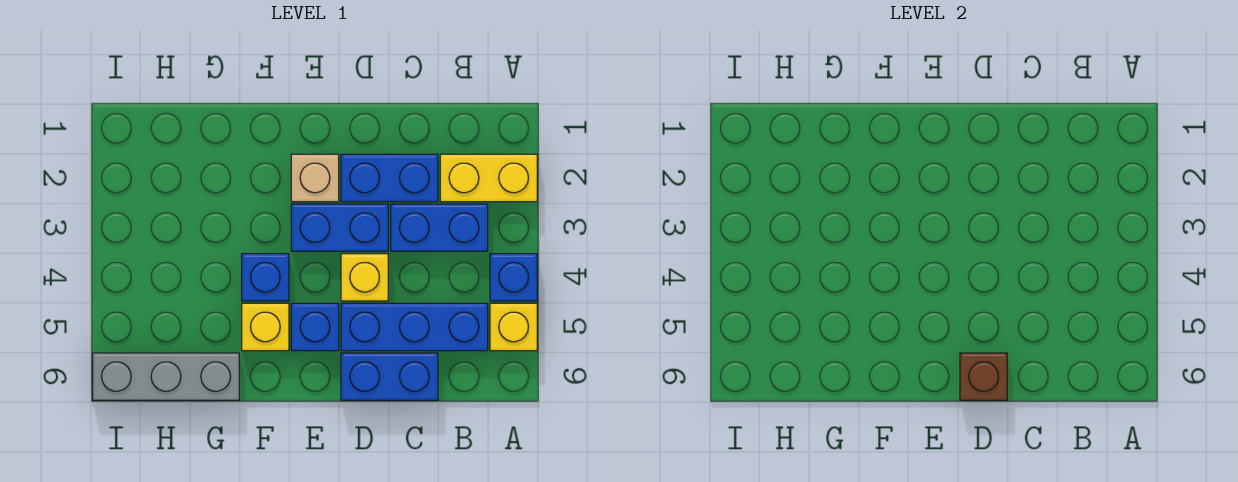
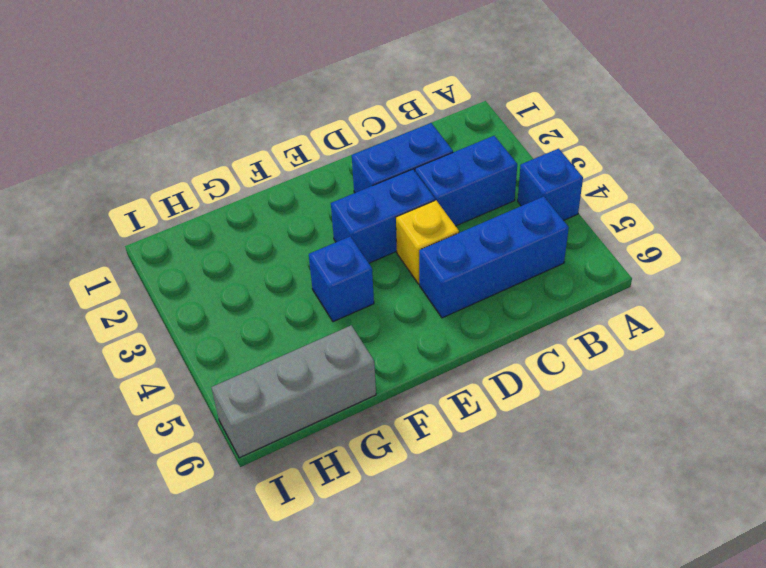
none -> yellow brick A2:B2 level 1
none -> yellow brick A5 level 1
none -> blue brick C6:D6 level 1

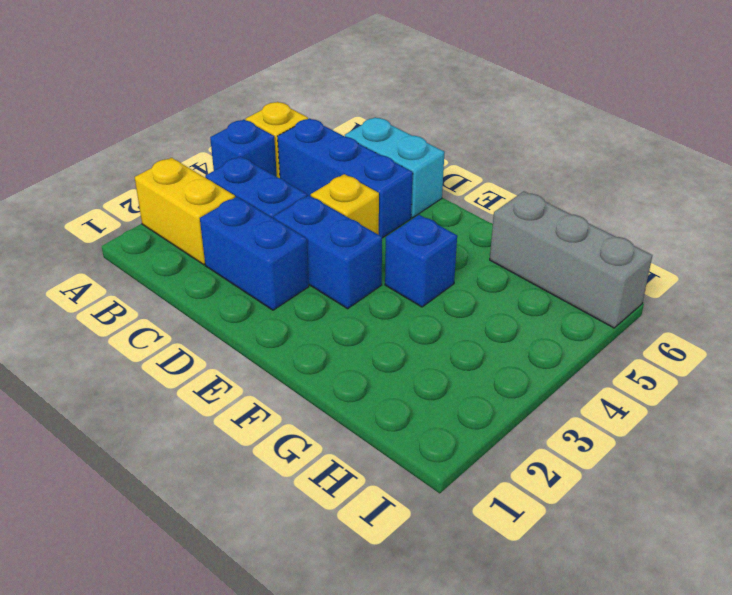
cyan brick C6:D6 level 1 -> blue brick C6:D6 level 1
none -> tan brick E2 level 1
none -> blue brick E5 level 1
none -> yellow brick F5 level 1

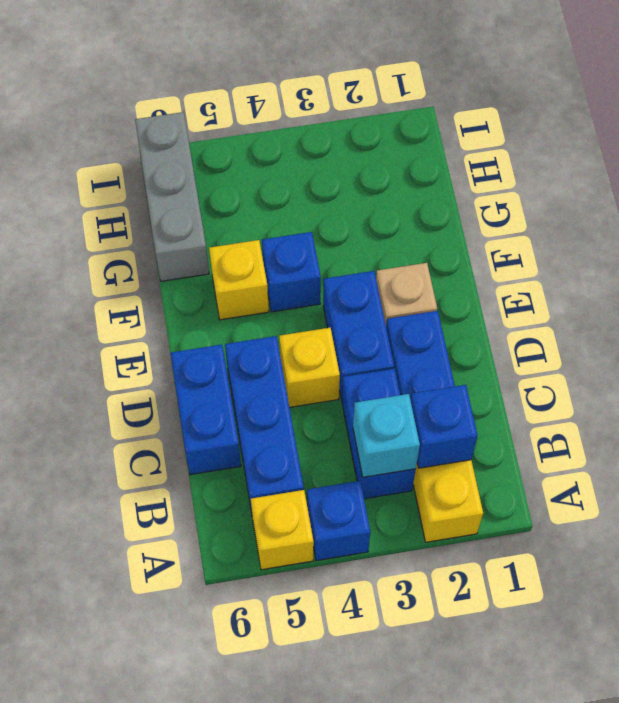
blue brick B2 level 2 -> blue brick E5 level 1
cyan brick B3 level 2 -> none
none -> brown brick D6 level 2

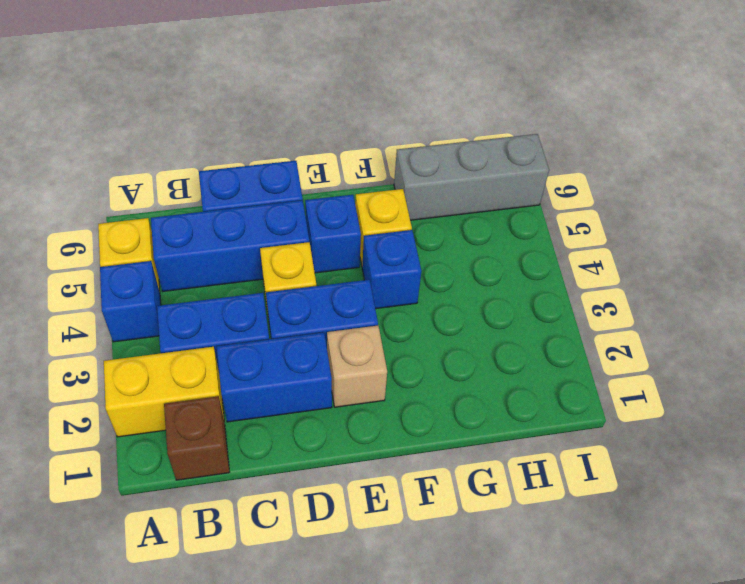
brown brick B1 level 1 -> brown brick D6 level 2

